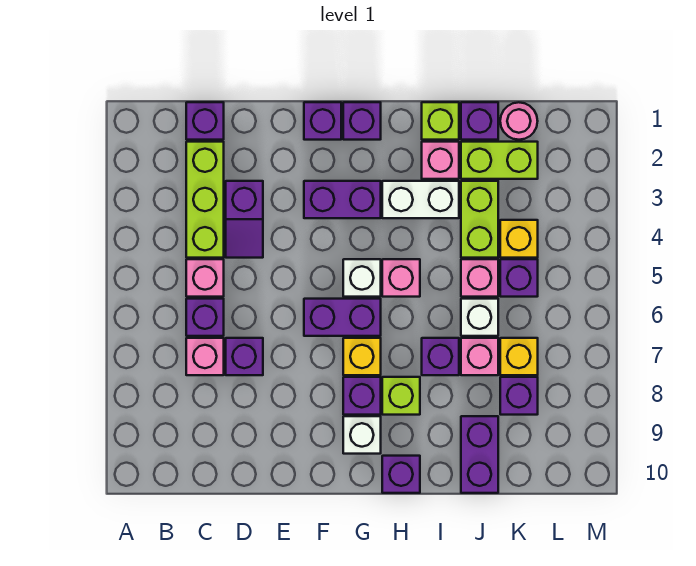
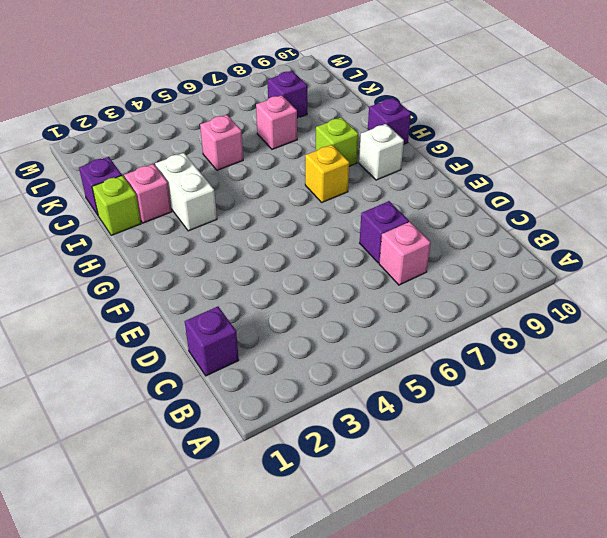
none -> lime brick C2:C4 level 1
none -> pink brick C5 level 1
none -> purple brick C6 level 1
none -> purple slope D3:D4 level 1 top 3

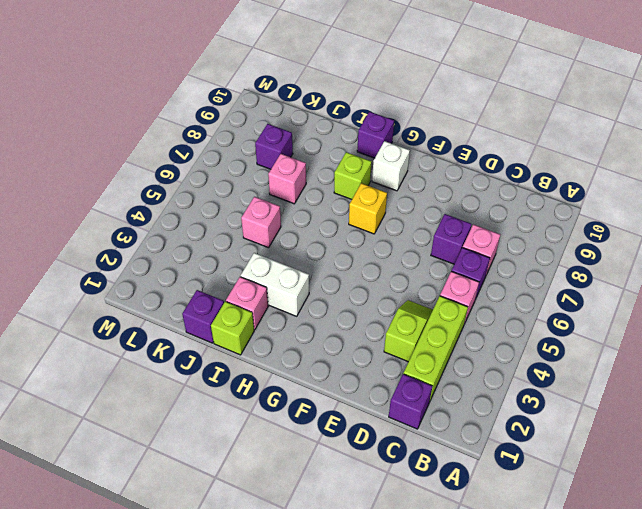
lime slope D3:D4 level 1 top 3 -> purple slope D3:D4 level 1 top 3
none -> purple brick F1 level 1
none -> purple brick F3:G3 level 1
none -> purple brick F6:G6 level 1
none -> purple brick G1 level 1

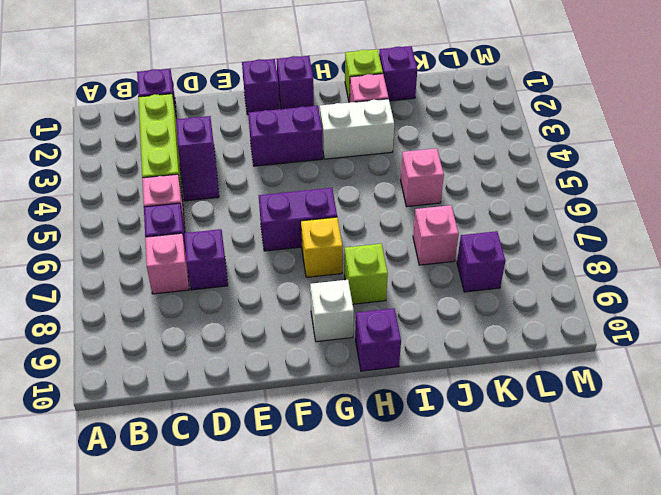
none -> white brick G5 level 1
none -> purple brick G8 level 1
none -> pink brick H5 level 1
none -> purple brick I7 level 1

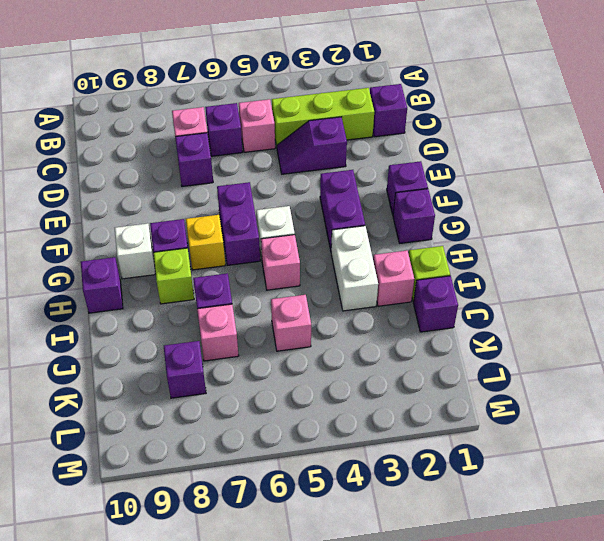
none -> lime brick J2:K2 level 1
none -> lime brick J3:J4 level 1
none -> white brick J6 level 1
none -> purple brick J9:J10 level 1

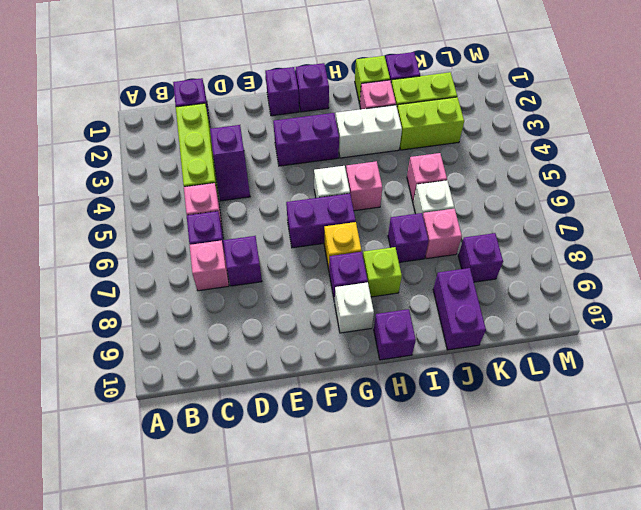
lime brick J3:K3 level 1 -> lime brick J3:J4 level 1
none -> pink round brick K1 level 1
none -> yellow brick K4 level 1
none -> purple brick K5 level 1
none -> yellow brick K7 level 1

